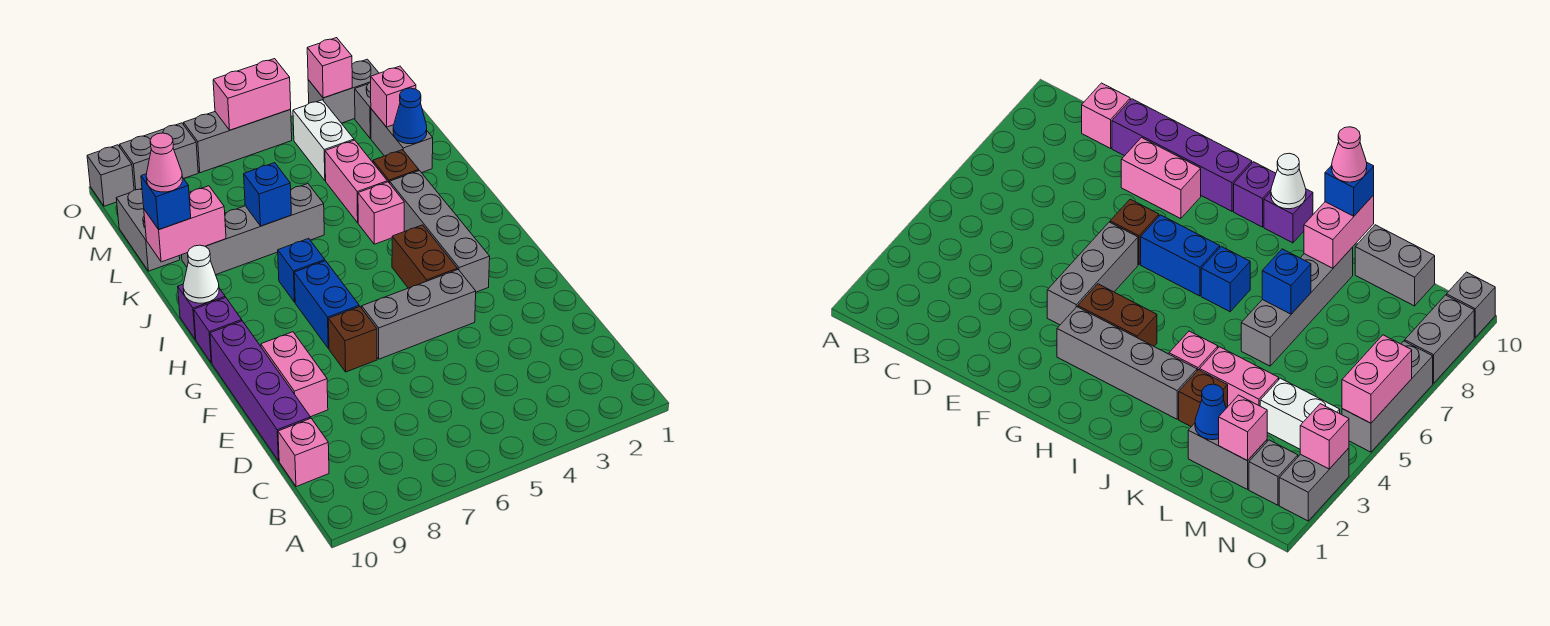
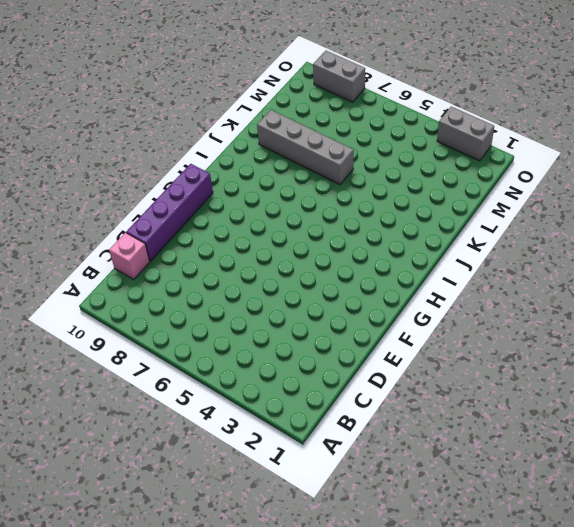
none -> pink brick E9:F9 level 1
none -> grey brick F4:F6 level 1
none -> brown brick F7 level 1
none -> grey brick G3:J3 level 1

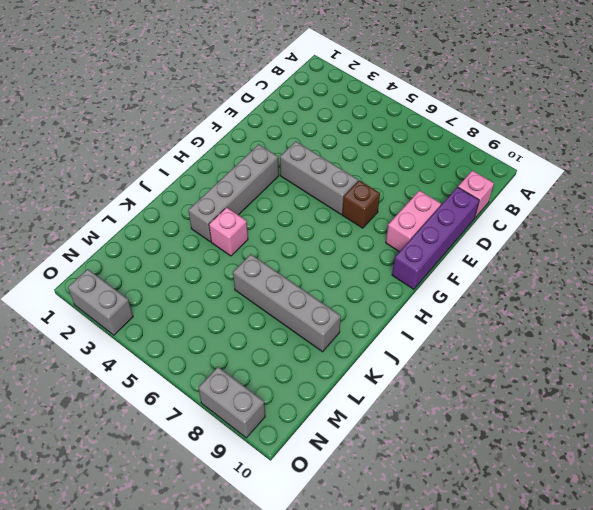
none -> brown brick G4:H4 level 1
none -> blue brick G7:H7 level 1
none -> purple brick H10 level 1
none -> blue brick I7 level 1

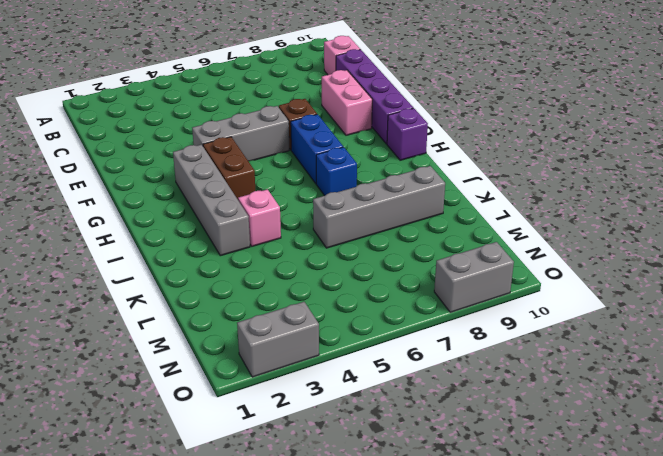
none -> purple brick I10 level 1
none -> brown brick K3 level 1
none -> pink brick K4:L4 level 1
none -> grey brick L2:M2 level 1

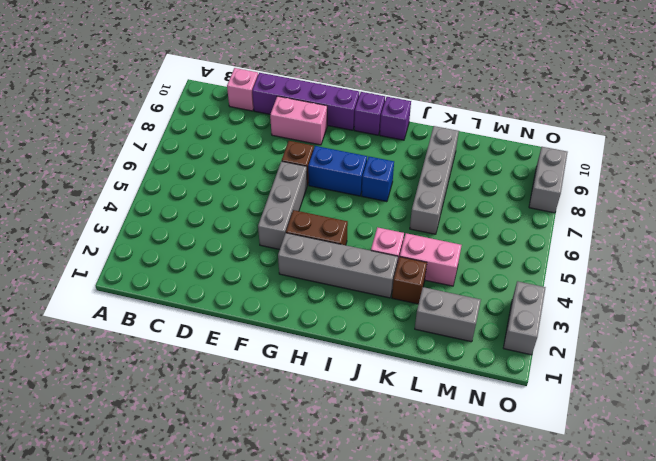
none -> grey brick L10:M10 level 1
none -> white brick M4:N4 level 1
none -> grey brick N2 level 1
none -> grey brick O5:O7 level 1

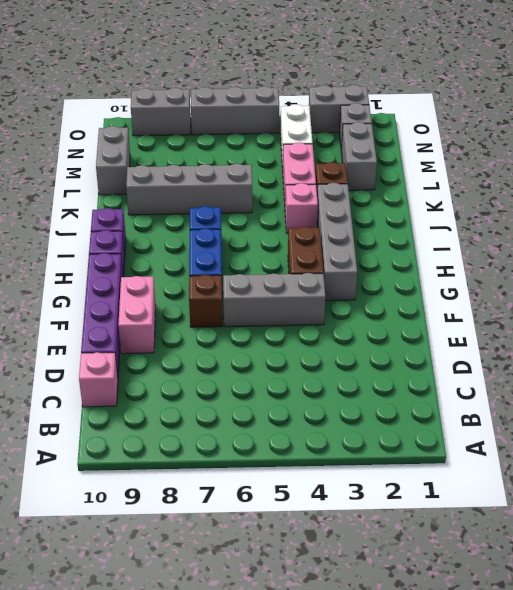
none -> grey brick O10 level 1
none -> white cone I10 level 2
none -> blue brick K7 level 2
none -> pink brick K9:K10 level 2

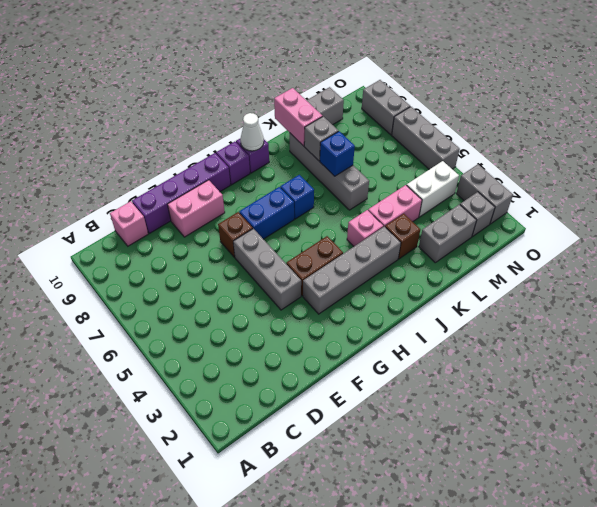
grey brick K8 level 2 -> grey brick O10 level 1
none -> blue cone L2 level 2
none -> pink brick M2 level 2
none -> pink brick O3 level 2
none -> pink brick O5:O6 level 2

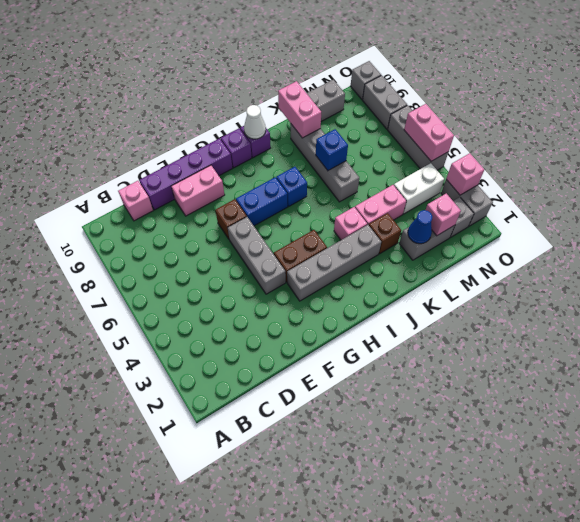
none -> blue brick K10 level 3
none -> pink cone K10 level 4

